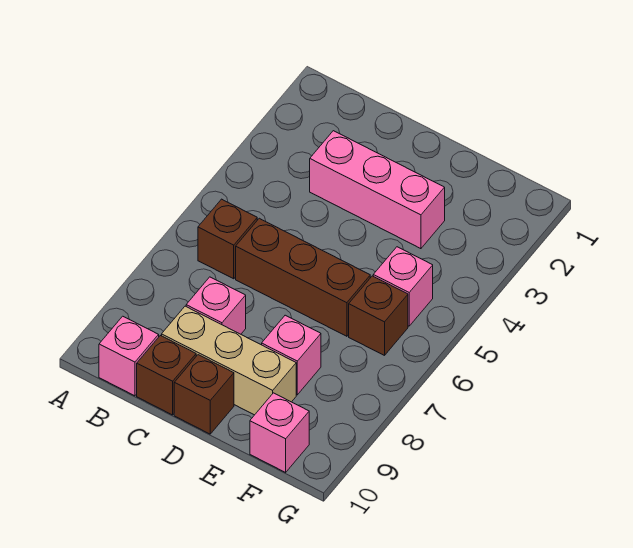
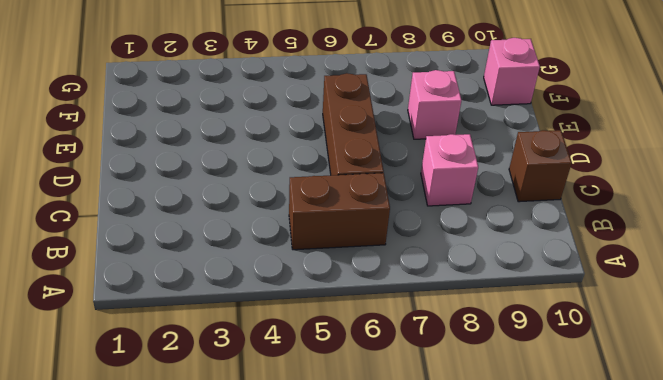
brown brick B5:B6 level 1 -> brown brick B6 level 1
none -> pink brick B10 level 1
none -> pink brick C3:E3 level 1
none -> tan brick C9:E9 level 1

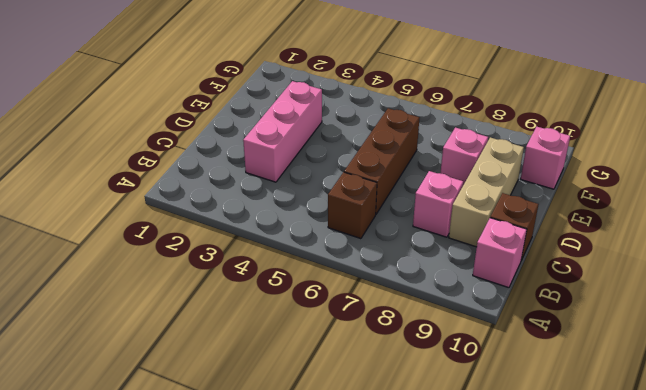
none -> brown brick D10 level 1
none -> pink brick F5 level 1
none -> brown brick F6 level 1

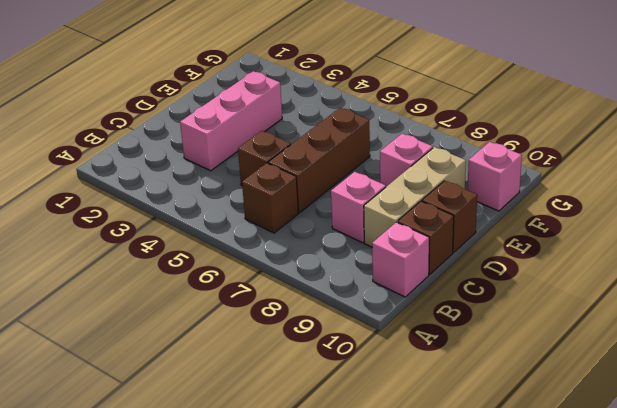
brown brick C5 level 1 -> brown brick F6 level 1
none -> pink brick F5 level 1

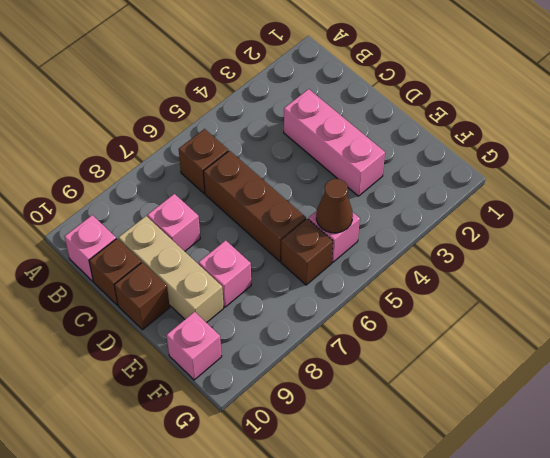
brown cone F5 level 2 -> none

